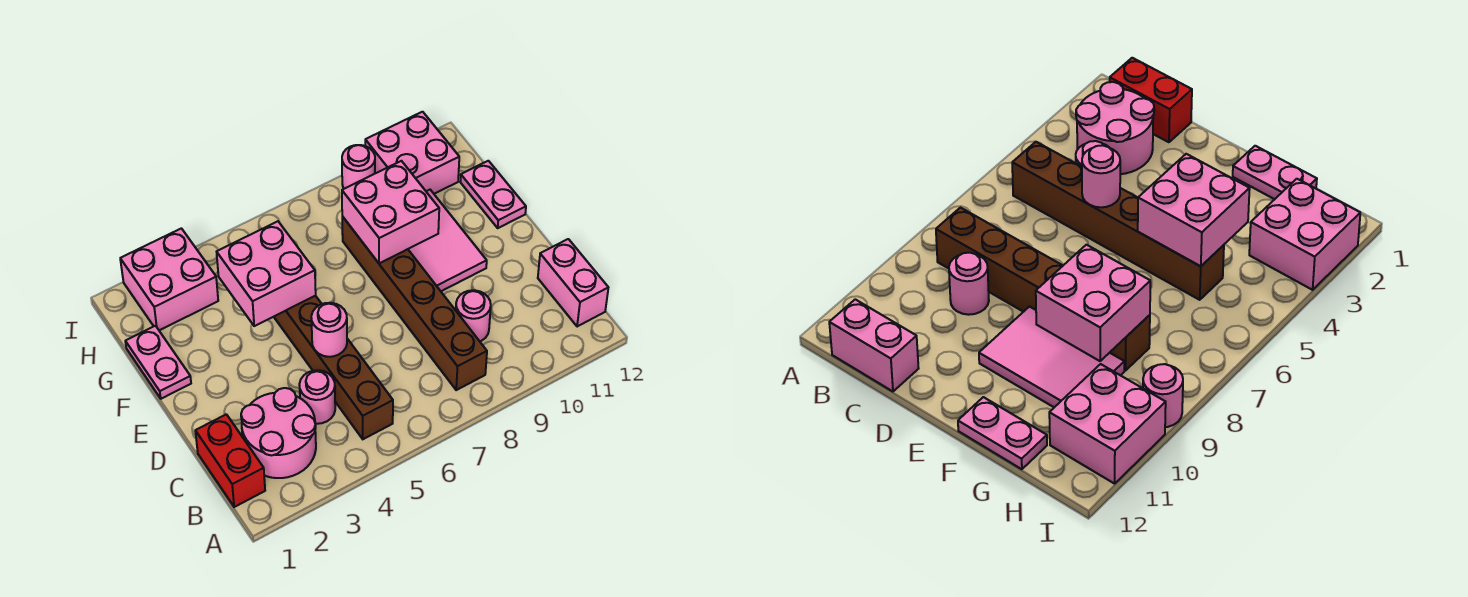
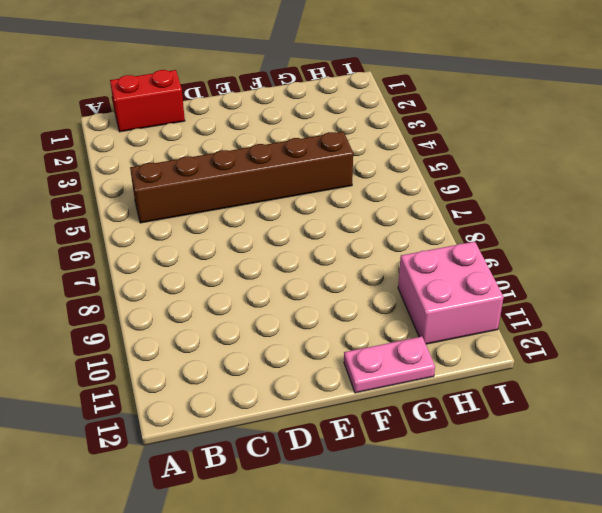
none -> pink round brick B2:C3 level 1
none -> brown brick B8:G8 level 1
none -> pink brick B12:C12 level 1

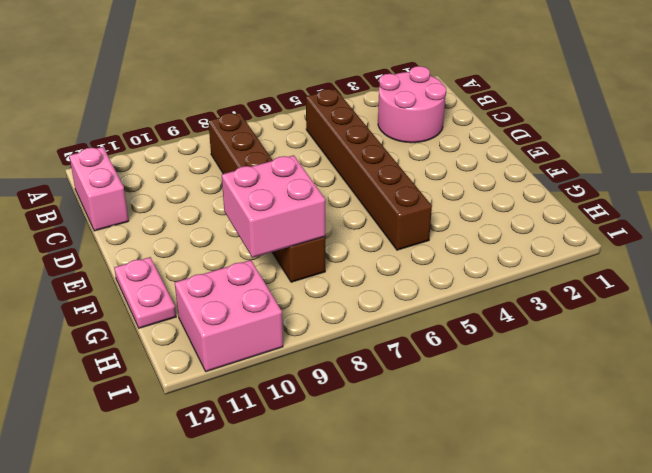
none -> red brick B1:C1 level 1
none -> pink round brick C4 level 1
none -> pink round brick C9 level 1

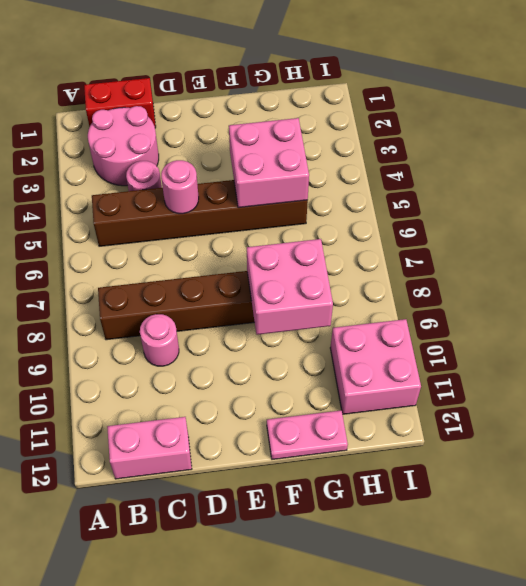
none -> pink tile E9:G10 level 1
none -> pink plate F1:G1 level 1
none -> pink brick H2:I3 level 1

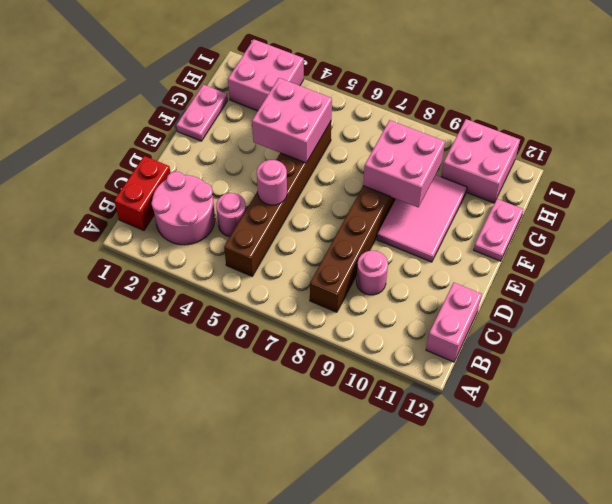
none -> pink round brick I9 level 1

